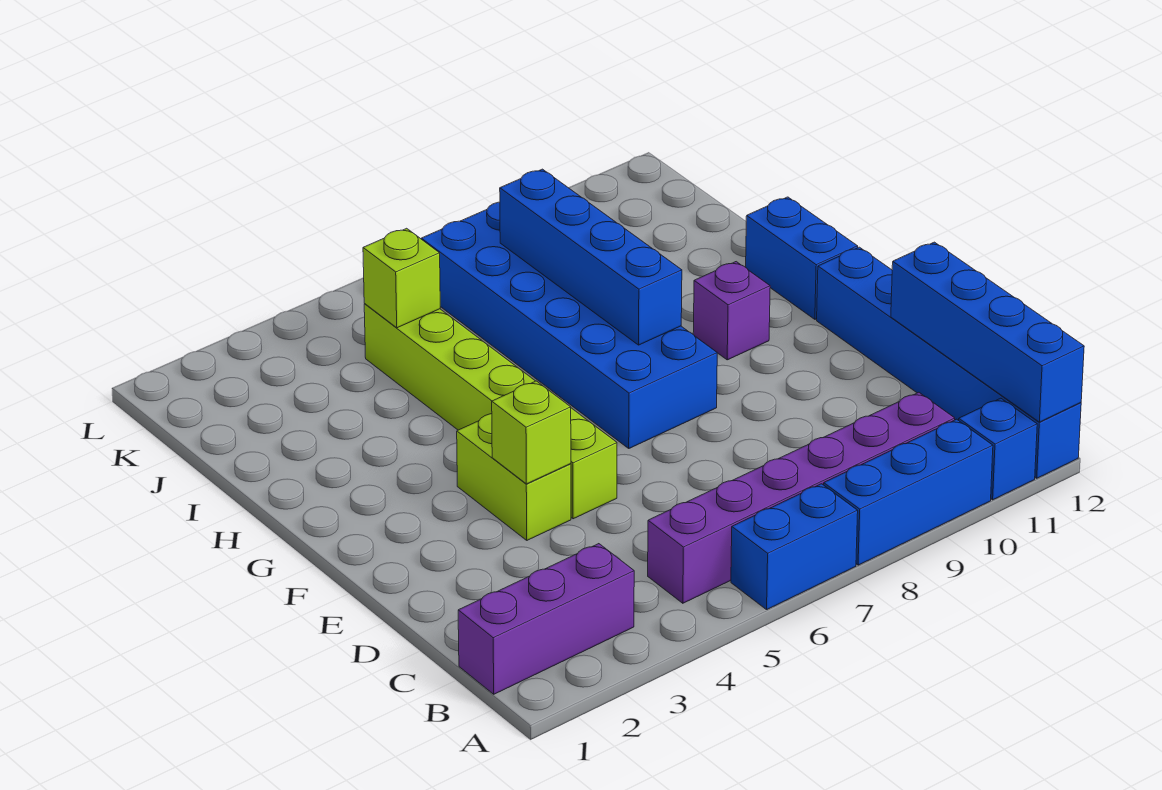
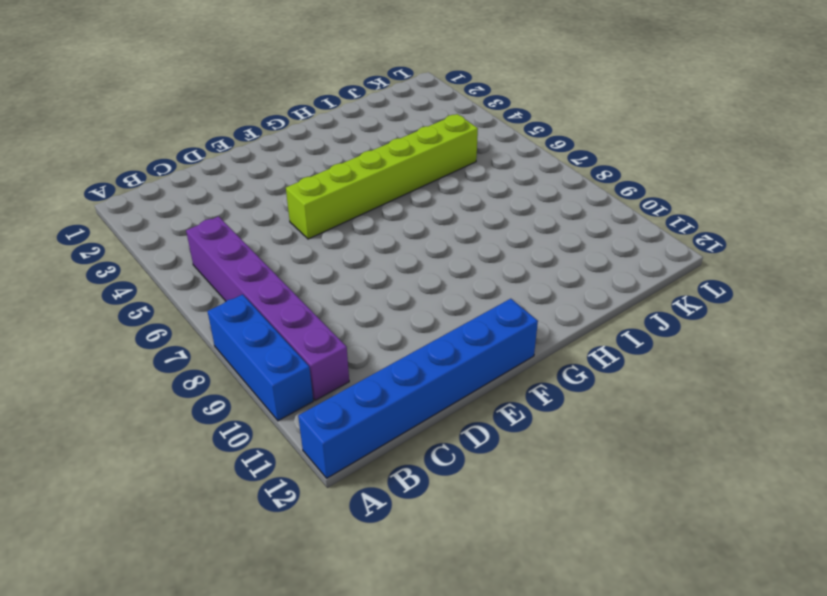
none -> blue brick A6:A7 level 1
none -> blue brick A11 level 1
none -> purple brick B1:B3 level 1

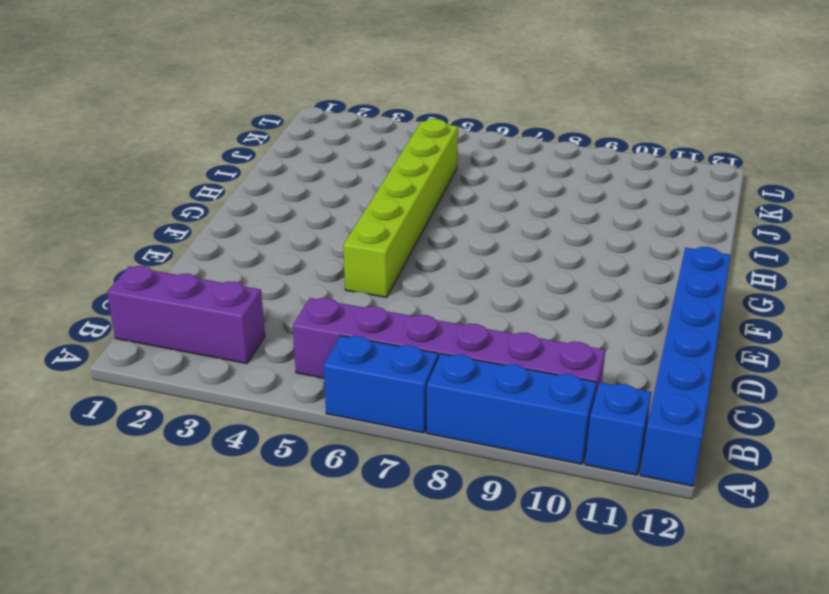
none -> lime brick E4:F4 level 1
none -> blue brick F7:K8 level 1
none -> purple brick G10 level 1

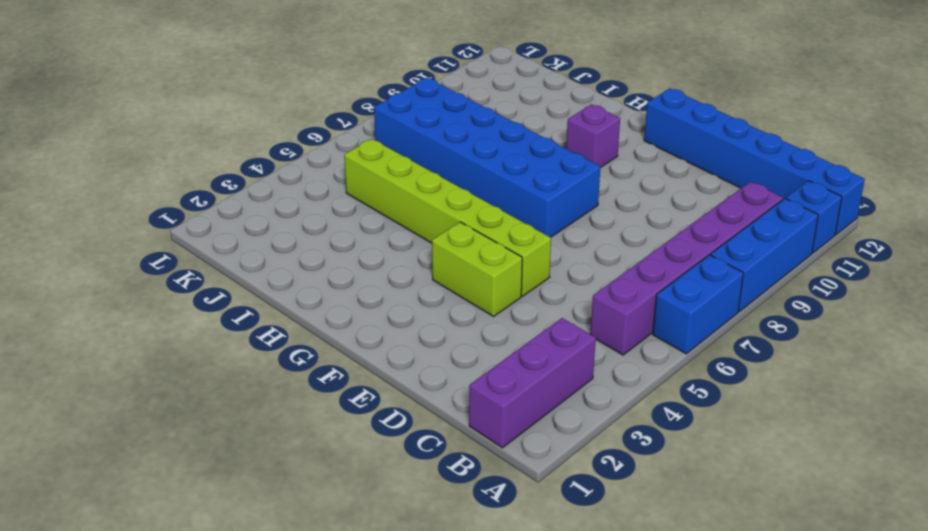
none -> blue brick G12:H12 level 1
none -> blue brick A12:D12 level 2
none -> lime brick E4 level 2

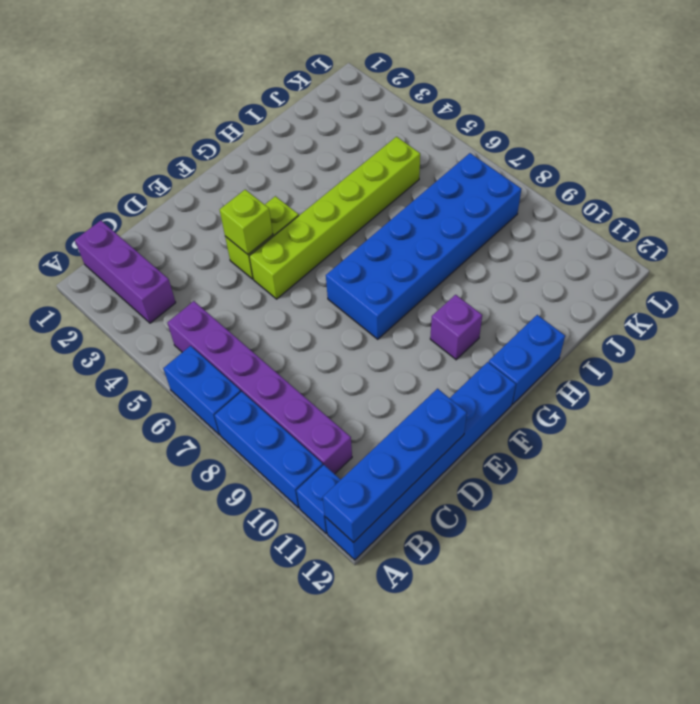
none -> blue brick G8:J8 level 2
none -> lime brick J5 level 2

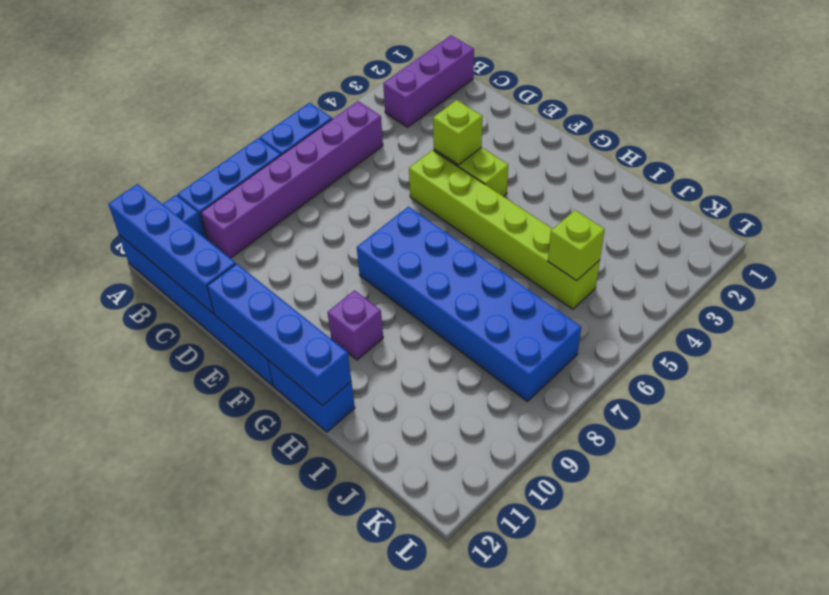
blue brick E12:H12 level 2 -> blue brick G8:J8 level 2

